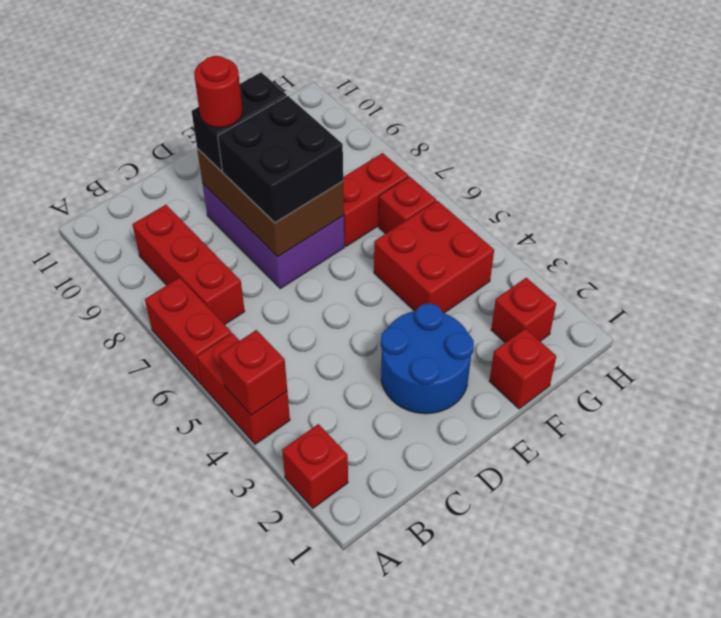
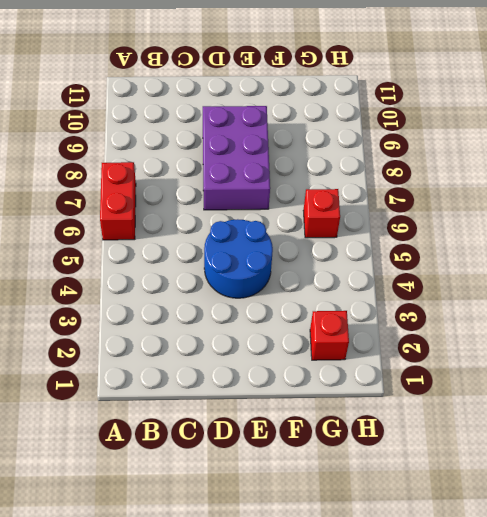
blue round brick D4:E5 level 1 -> blue round brick D2:E3 level 1
none -> red brick A2 level 1
none -> red brick A4:A5 level 1
none -> red brick B7:B9 level 1

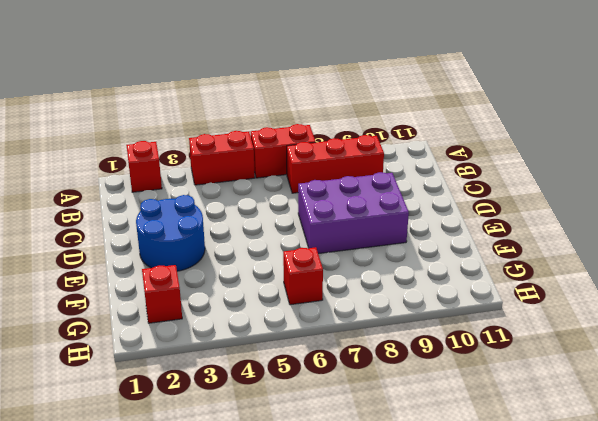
none -> red brick F1 level 1
none -> red brick F4:G5 level 1
none -> red brick F7:G7 level 1

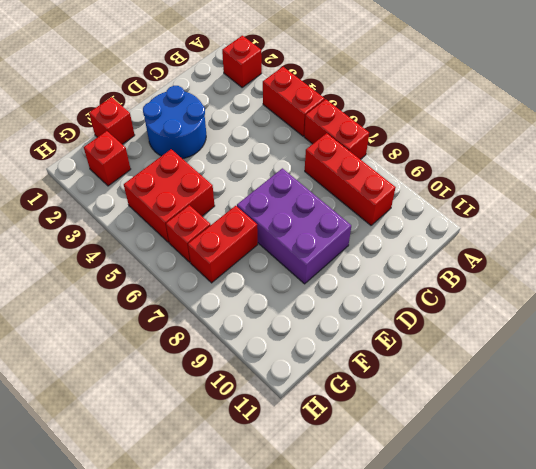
none -> red brick A4 level 2
none -> brown brick D7:E9 level 2
none -> black brick D7:E8 level 3

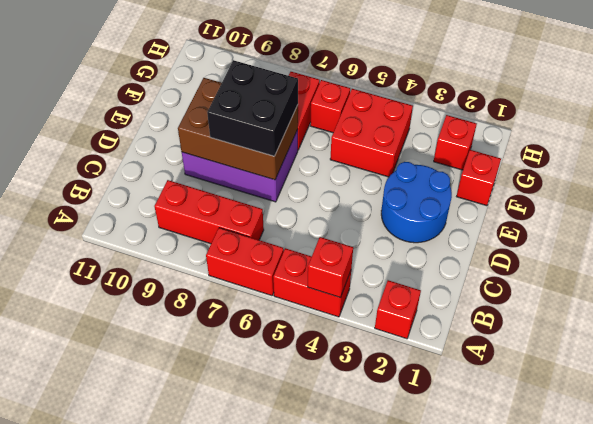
none -> black brick D9:E9 level 3
none -> red round brick D9 level 4

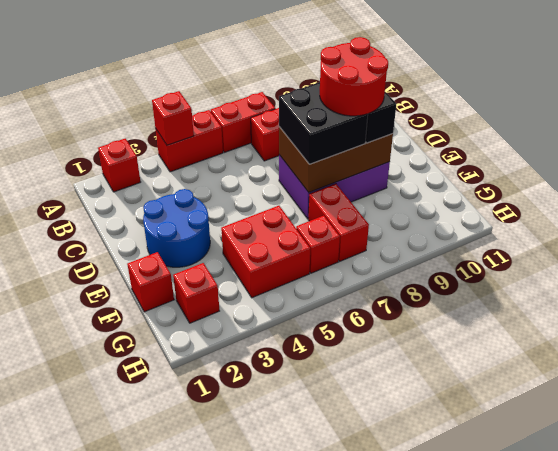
red round brick D8:E9 level 4 -> red round brick D9 level 4

